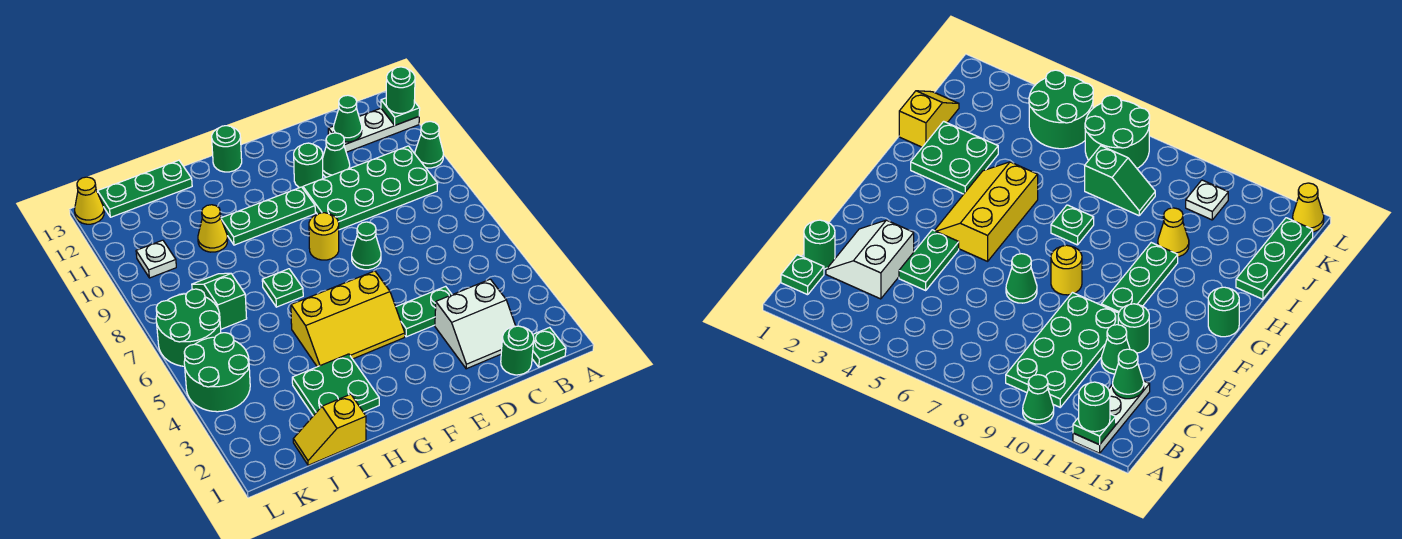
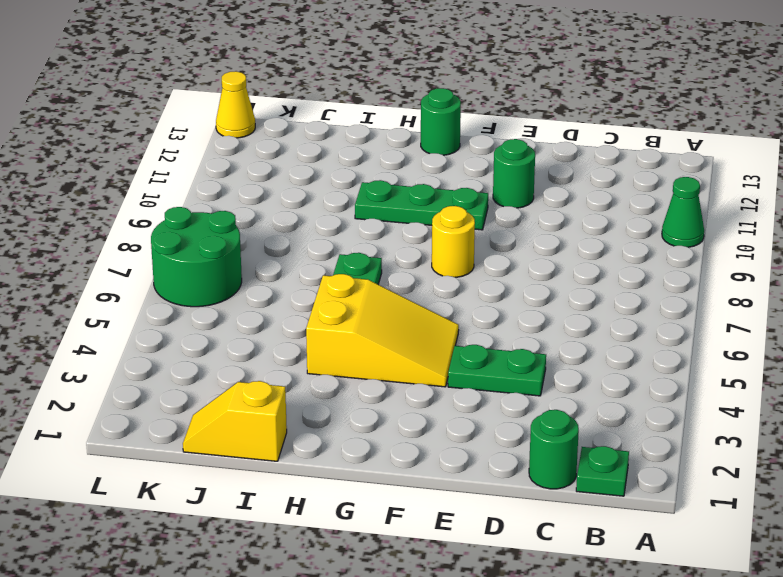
yellow slope F4:H5 level 1 top H -> yellow slope F4:H5 level 1 top 5
none -> white plate A12:C12 level 1
none -> green plate B9:E10 level 1
none -> white slope C2:D3 level 1 top 3

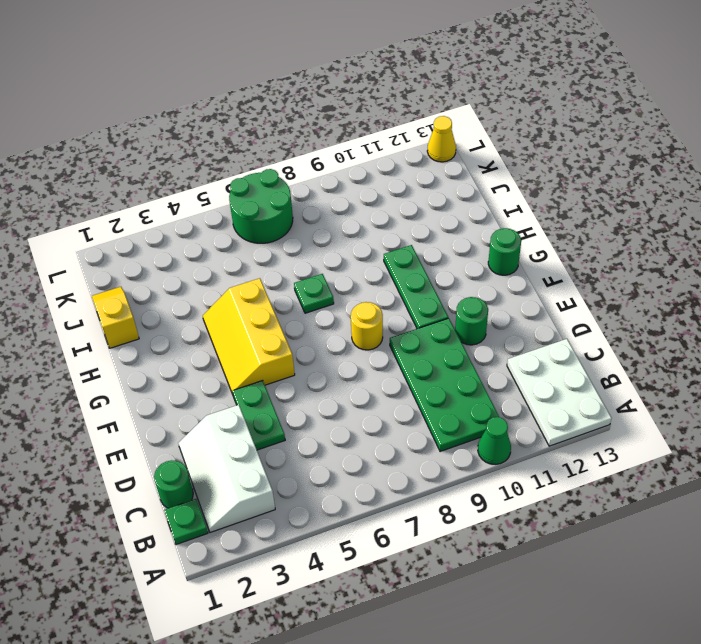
white plate A12:C13 level 1 -> white plate A12:C12 level 1
white slope B2:D3 level 1 top 3 -> white slope C2:D3 level 1 top 3
none -> green cone D11 level 1
none -> green cone E7 level 1
none -> green plate H2:I3 level 1

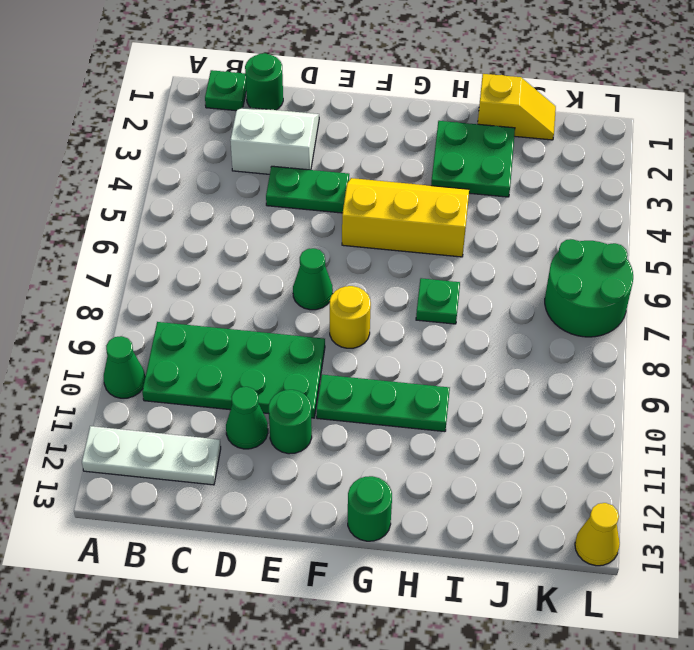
none -> yellow cone I10 level 1
none -> green plate I13:K13 level 1
none -> green slope J7:J8 level 1 top 7

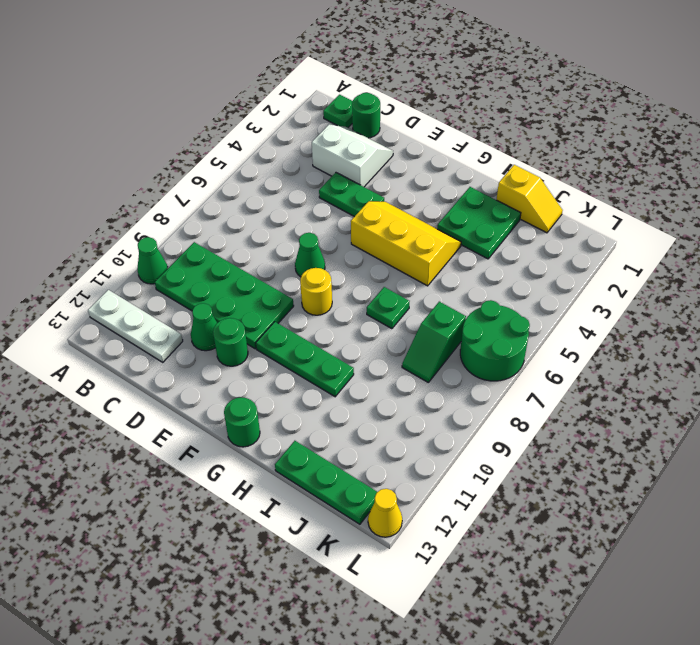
none -> yellow cone I10 level 1
none -> green round brick K4:L5 level 1
none -> white plate K10 level 1

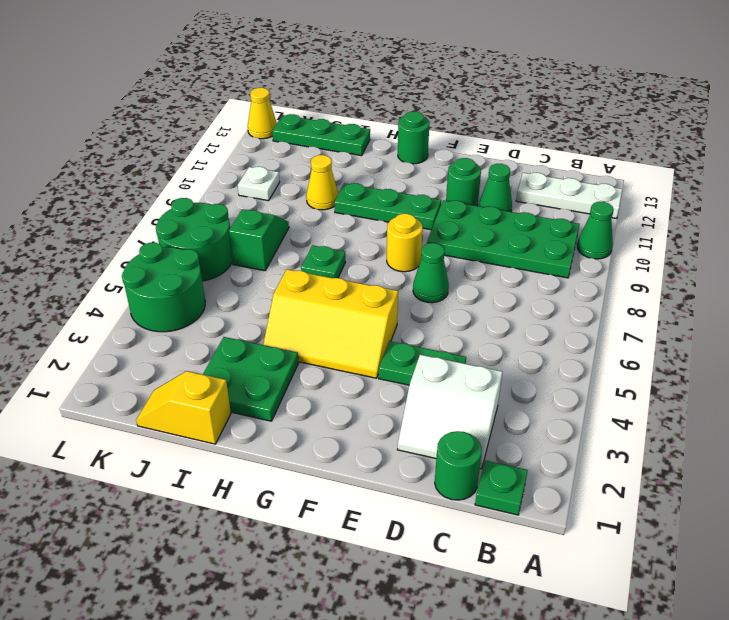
none -> green plate A12 level 2
none -> green cone C12 level 2
none -> green round brick A12 level 3

